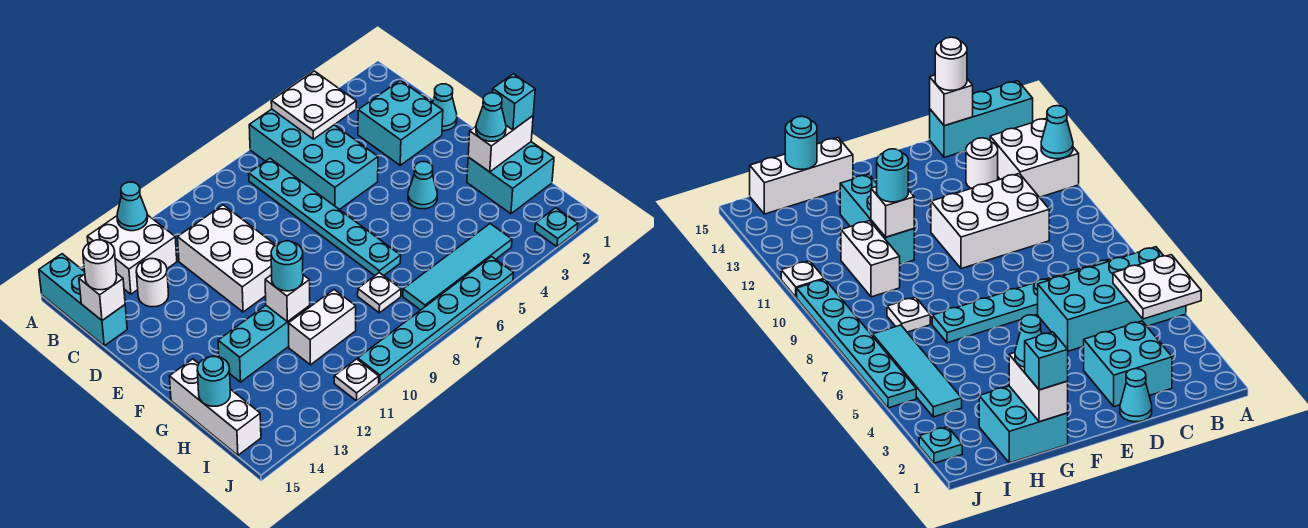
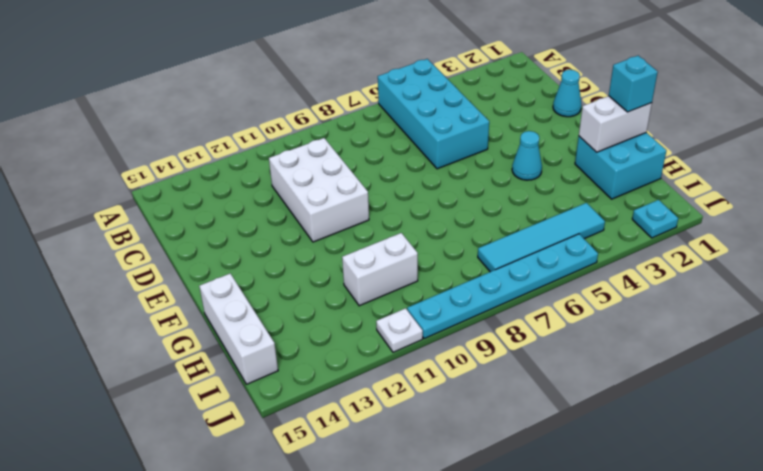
none -> white brick A12:B13 level 1
none -> cyan brick A15:C15 level 1
none -> cyan plate B7:G7 level 1

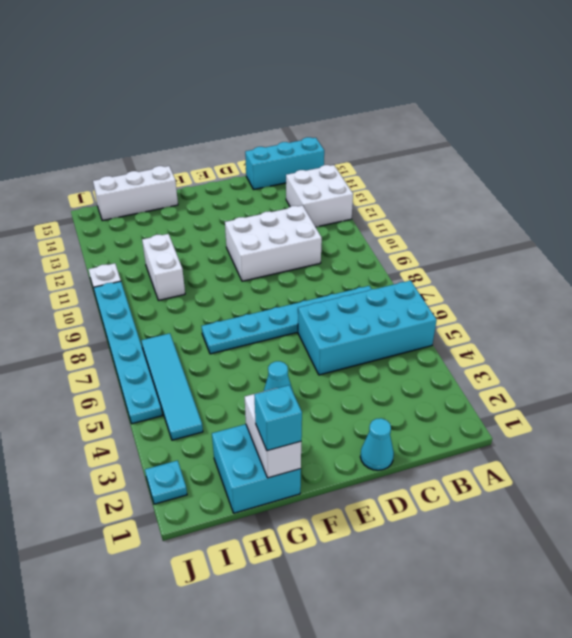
none -> cyan brick C2:D3 level 1
none -> white round brick C13 level 1
none -> cyan brick G11:G13 level 1

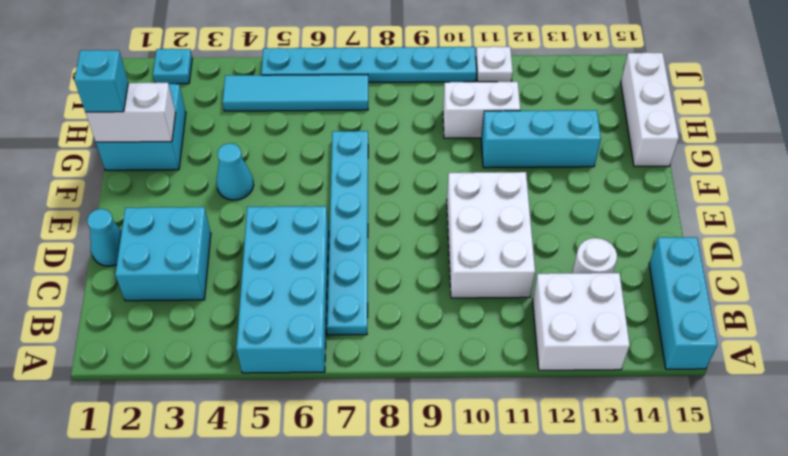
none -> white plate H8 level 1
none -> white plate A4:B5 level 2
none -> cyan cone A12 level 2

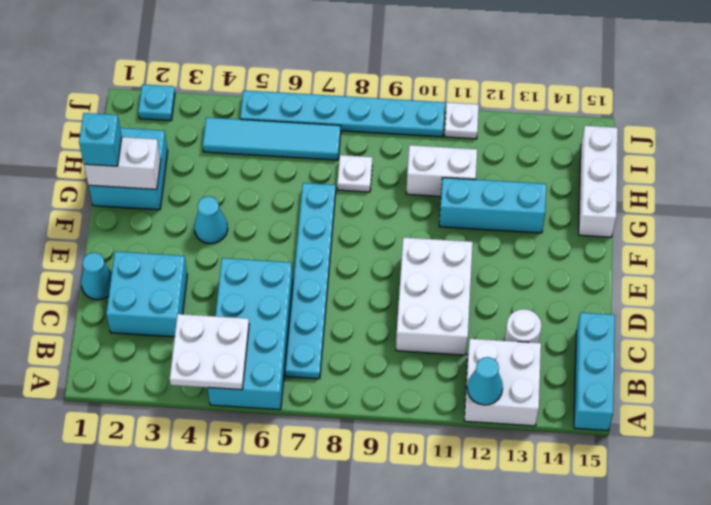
none -> white brick C15 level 2
none -> white brick G11 level 2
none -> cyan round brick H15 level 2

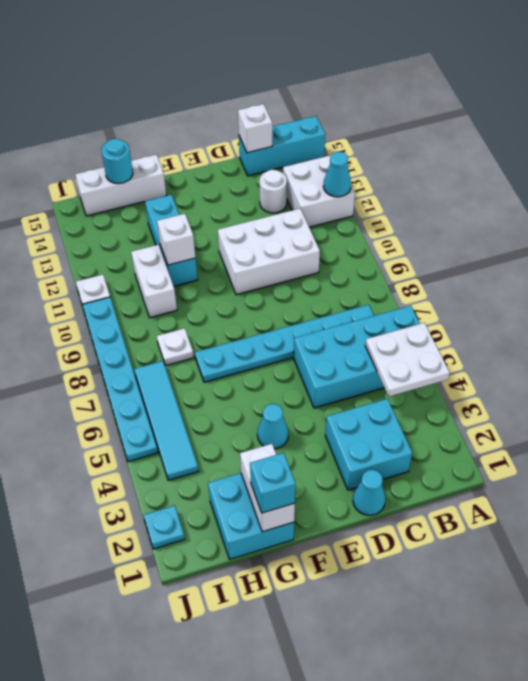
none -> white round brick C15 level 3
none -> cyan cone G2 level 3
none -> cyan round brick G11 level 3

